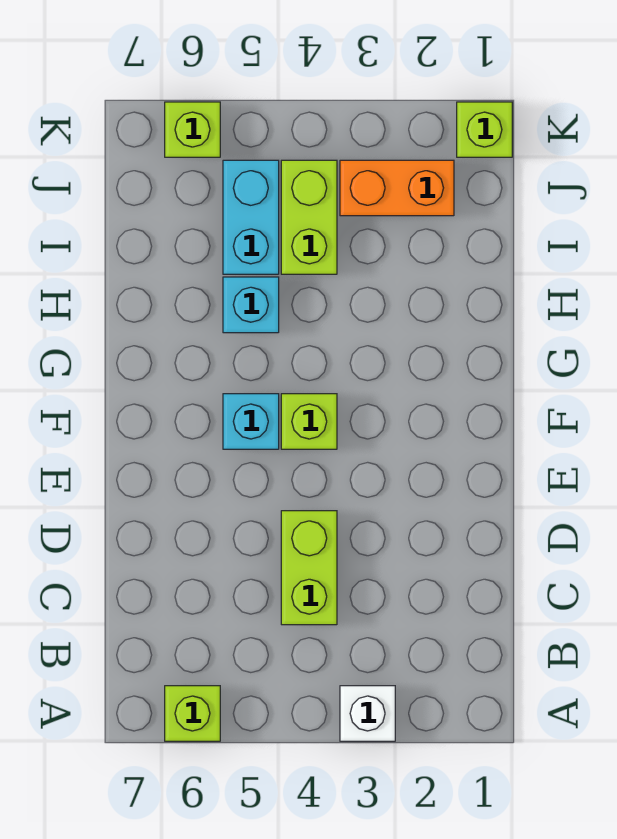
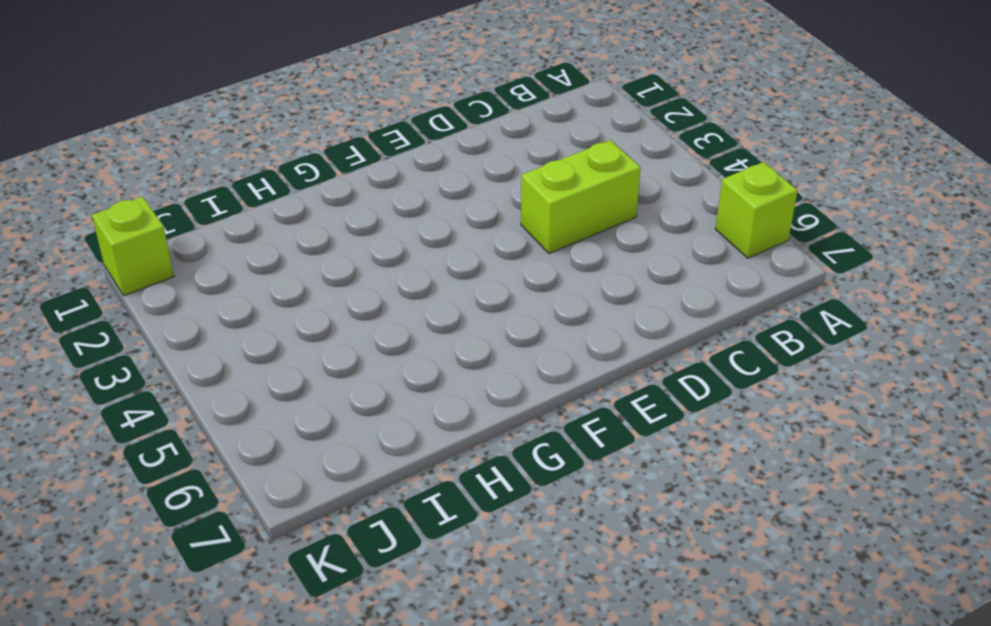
none -> white brick A3 level 1
none -> lime brick F4 level 1

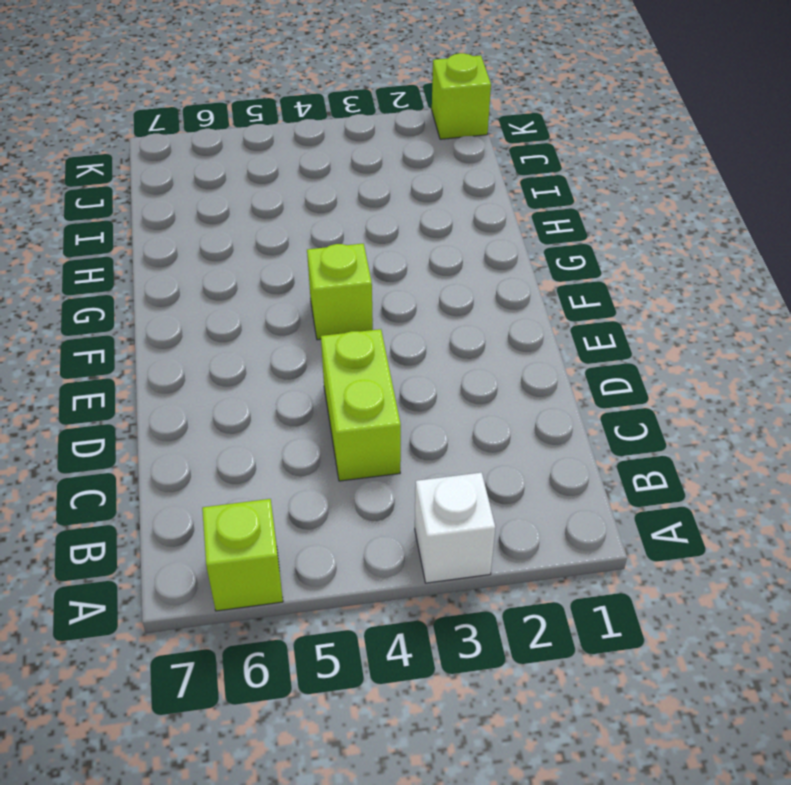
none -> cyan brick F5 level 1
none -> cyan brick H5 level 1

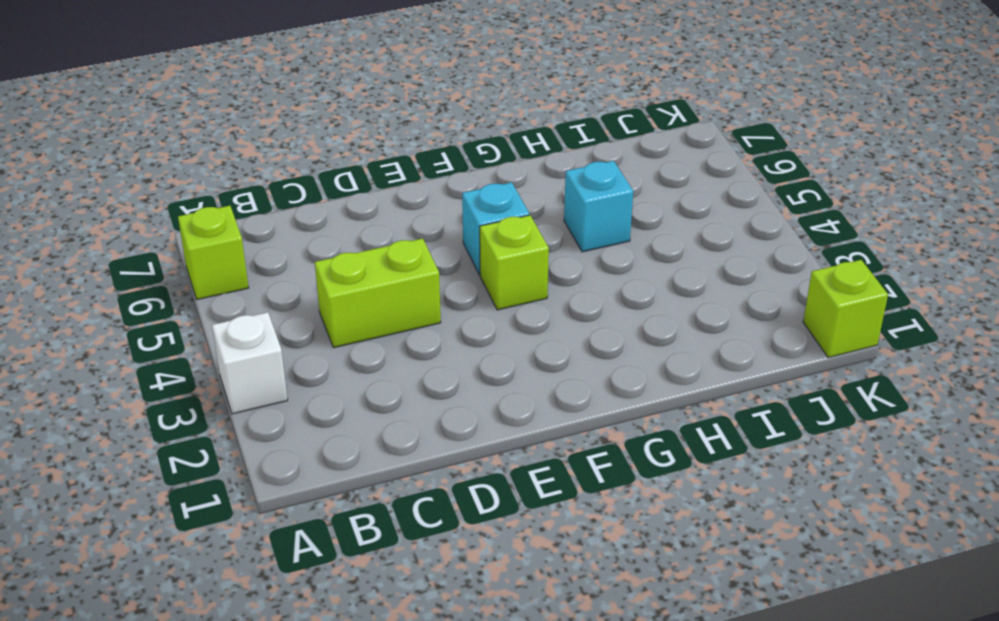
none -> lime brick I4:J4 level 1
none -> cyan brick I5:J5 level 1

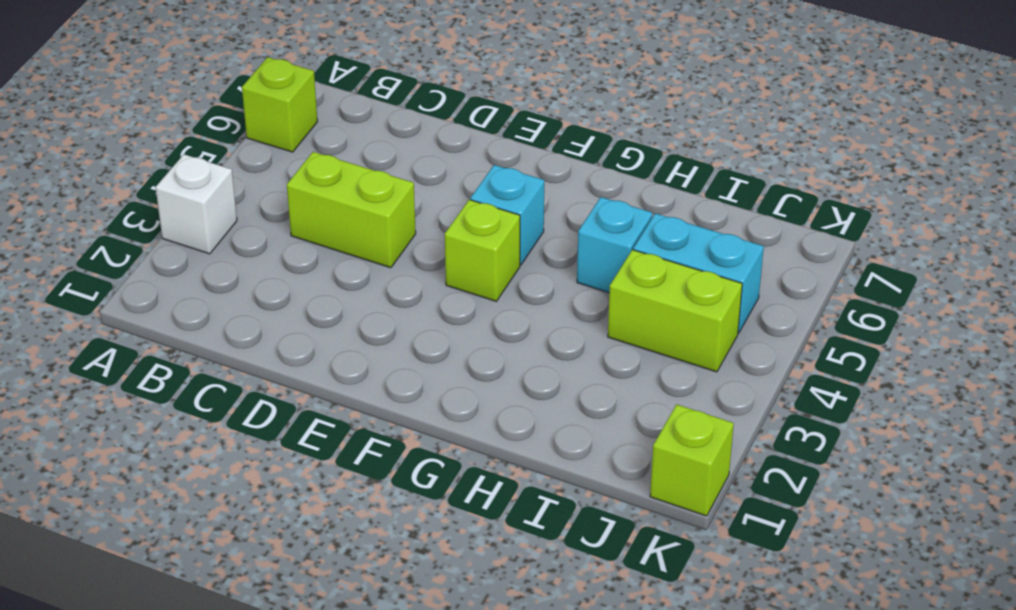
none -> orange brick J2:J3 level 1
none -> lime brick K6 level 1

